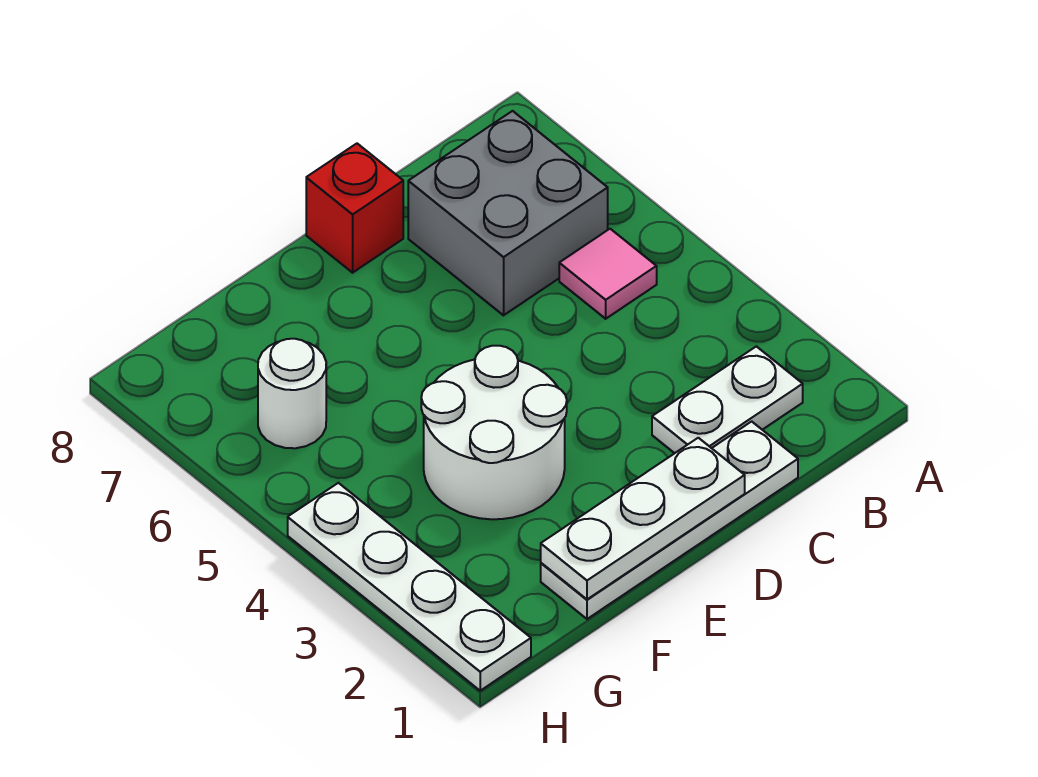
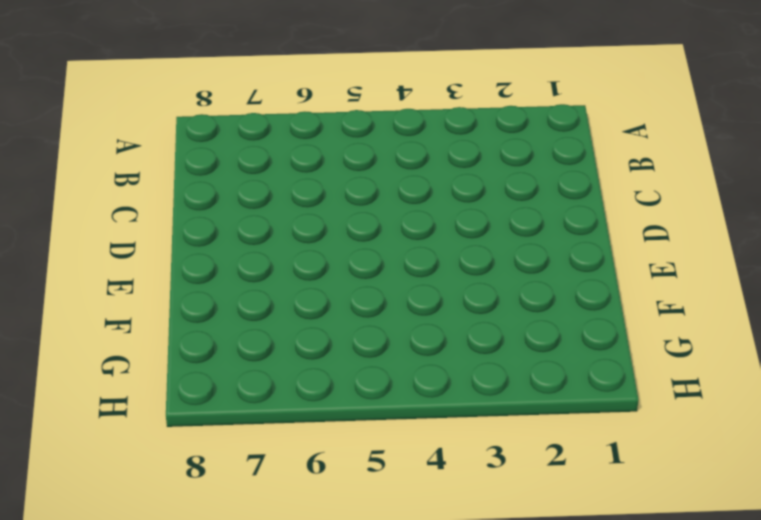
none -> white plate B2:C2 level 1
none -> pink tile B5 level 1

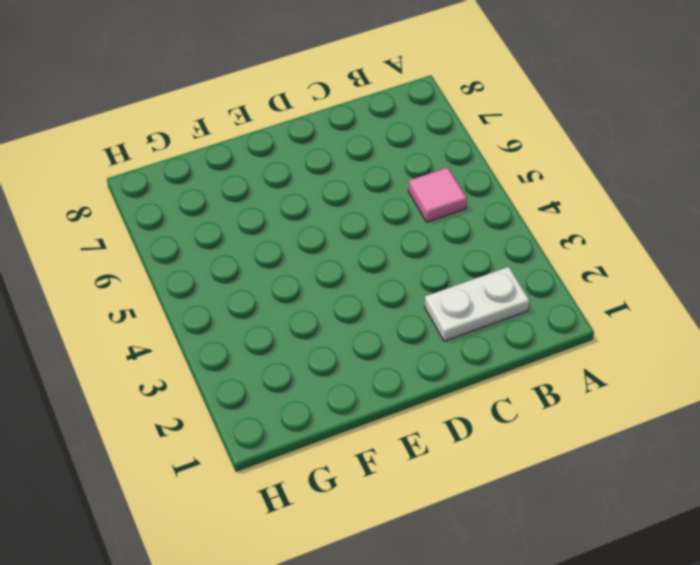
none -> grey brick B6:C7 level 1
none -> white plate C1:F1 level 1

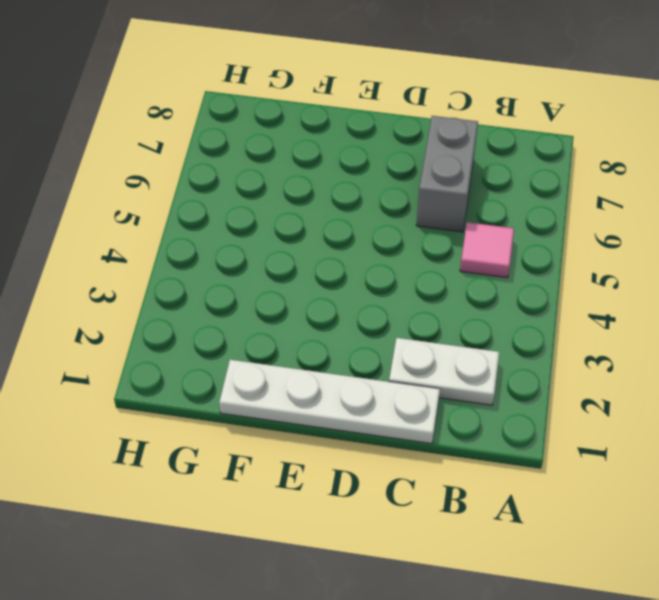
grey brick C6:C7 level 1 -> grey brick B6:C7 level 1
none -> red brick D8 level 1
none -> white round brick E3:F4 level 1

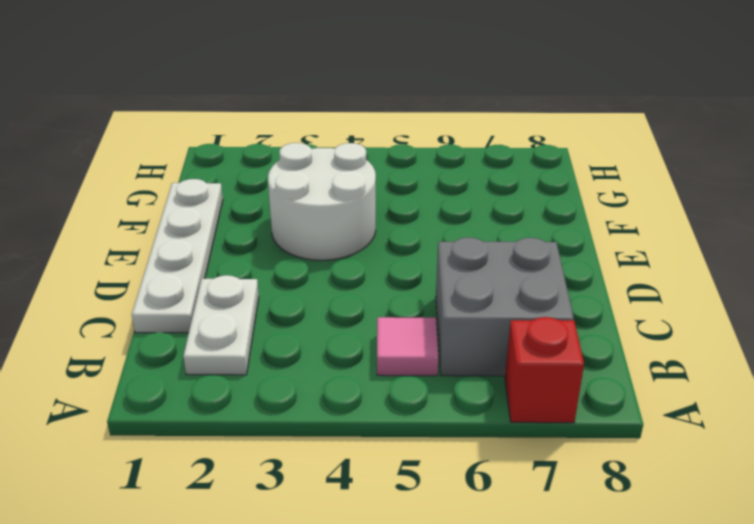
red brick A7 level 1 -> red brick D8 level 1
none -> white round brick G6 level 1
none -> white plate H1:H4 level 1

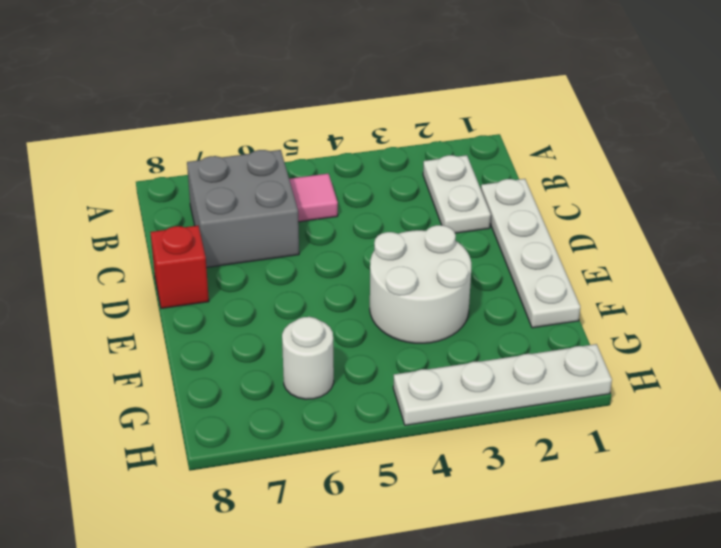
none -> white plate D1:F1 level 2

